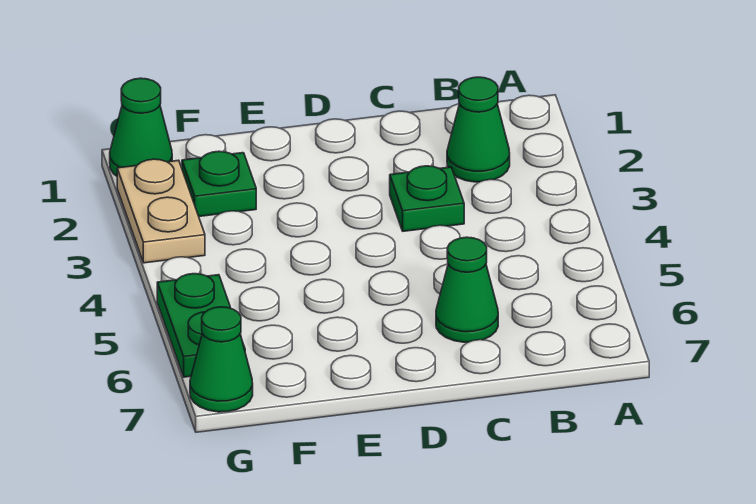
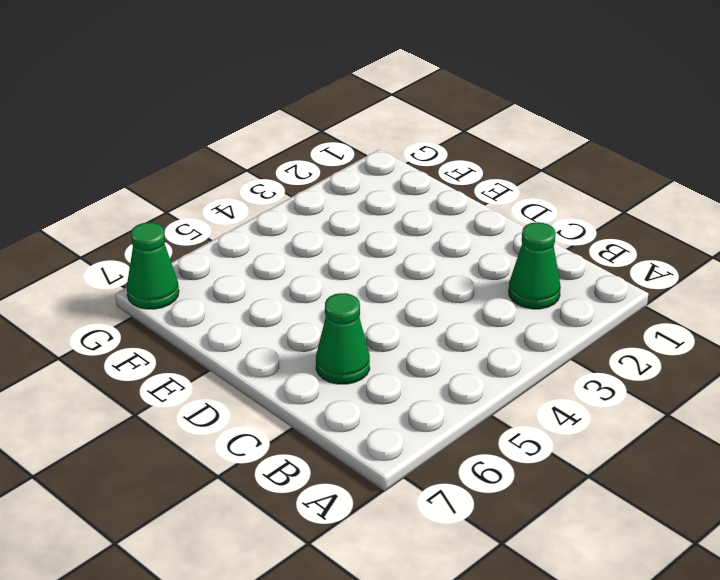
none -> green plate C3 level 1
none -> green plate F2 level 1

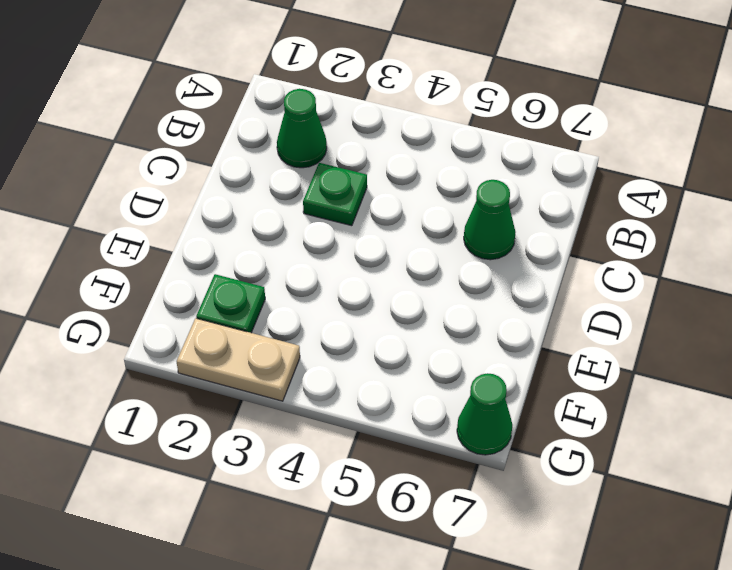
none -> green cone G1 level 1
none -> green plate G5:G6 level 1

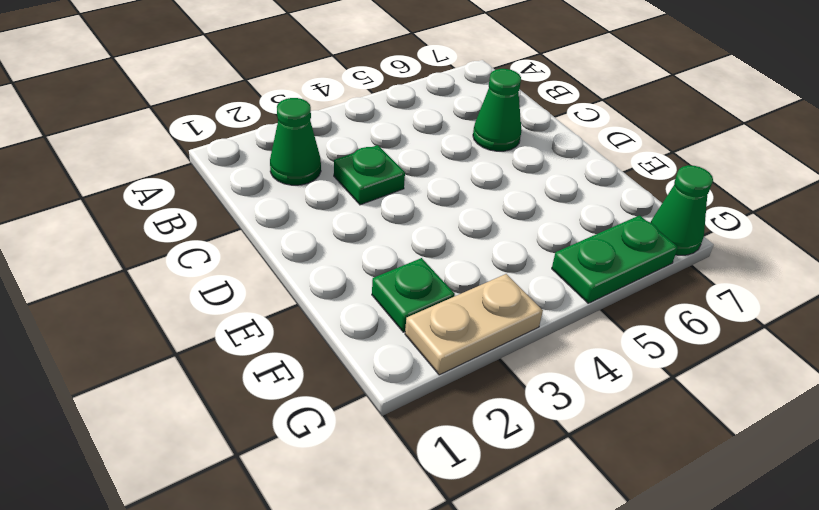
none -> green cone G1 level 1

